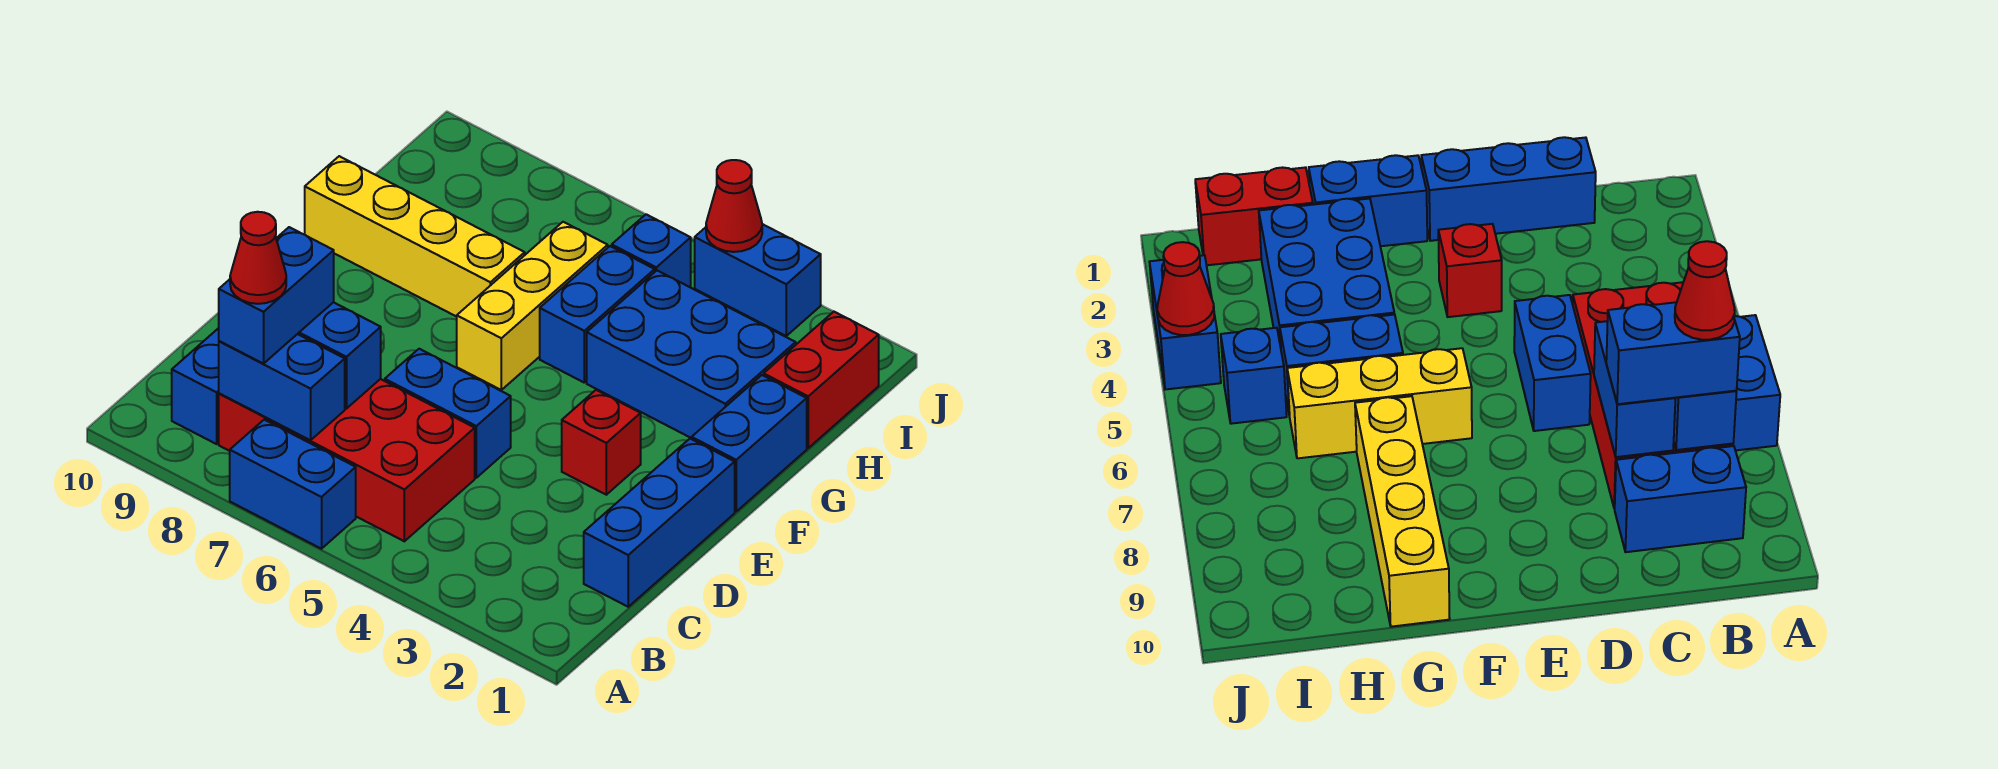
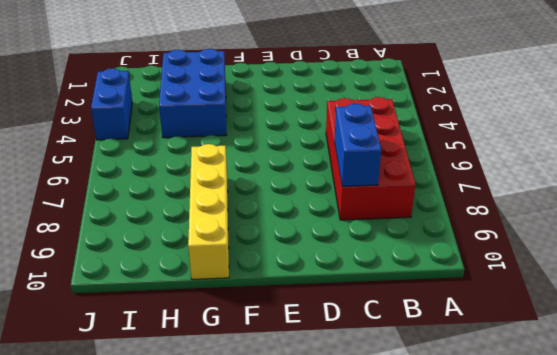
none -> blue brick A6:A7 level 1
none -> blue brick B9:C9 level 1
none -> blue brick C1:E1 level 1

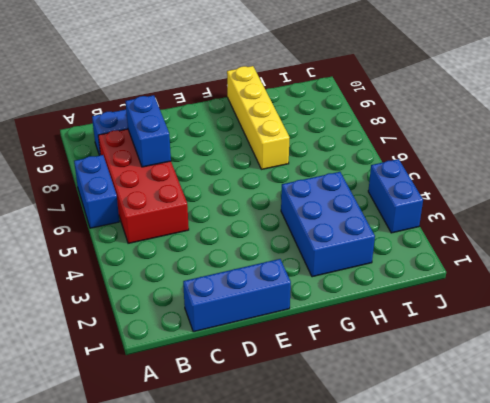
none -> blue brick D5:D6 level 1
none -> red brick E3 level 1
none -> blue brick F1:G1 level 1

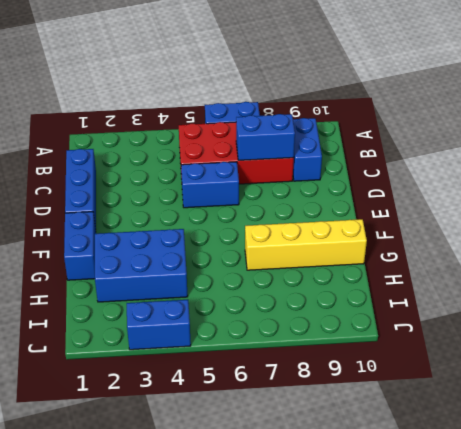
none -> red brick E3 level 1
none -> yellow brick F6:H6 level 1
none -> blue brick G5:H5 level 1

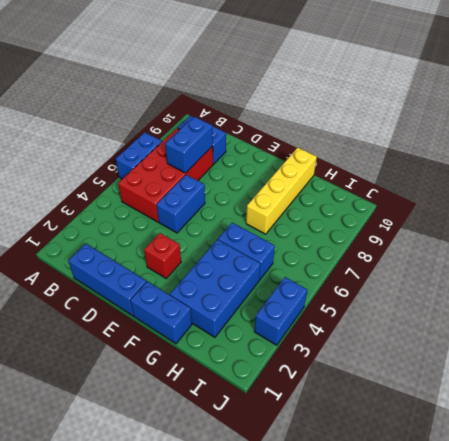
none -> yellow brick F6:H6 level 1
none -> red brick H1:I1 level 1
none -> blue brick I5 level 1

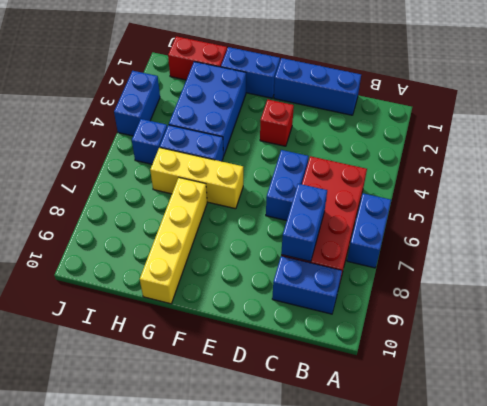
none -> blue brick B7:B8 level 2
none -> red cone J4 level 2
none -> blue brick B8:C8 level 3

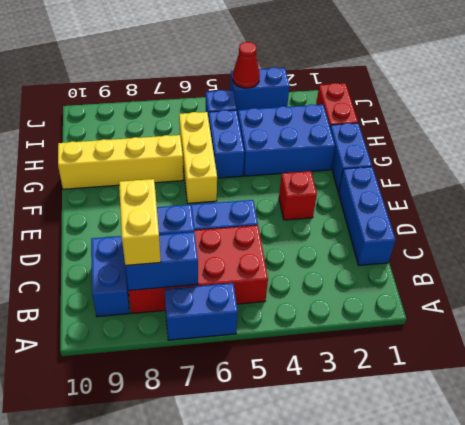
yellow brick B8:C8 level 3 -> blue brick B8:C8 level 3
none -> red cone B8 level 4

